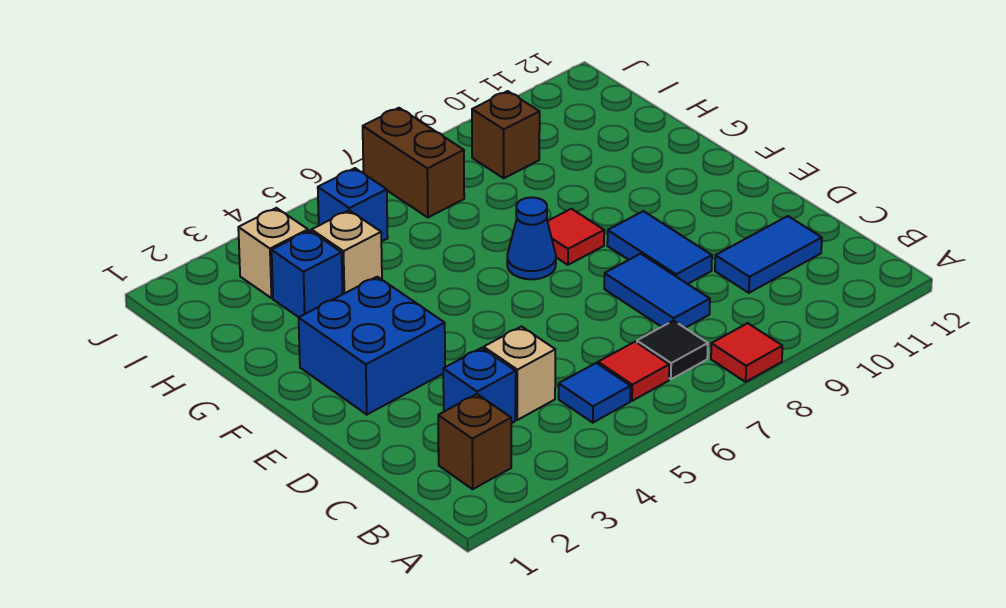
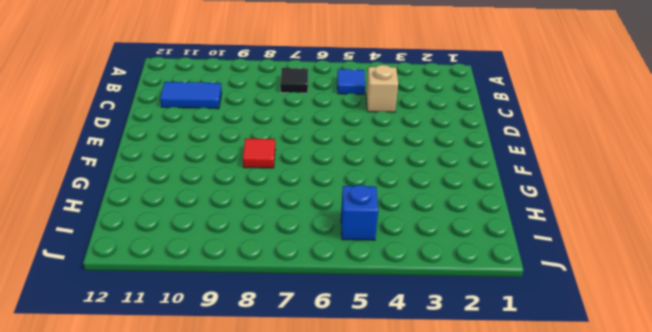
none -> red tile A8 level 1
none -> brown brick B2 level 1
none -> red tile B6 level 1

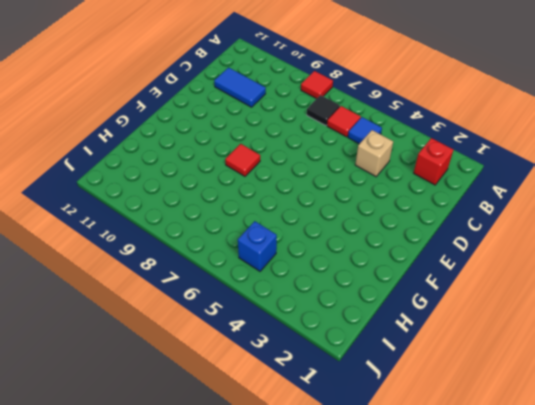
red brick B2 level 1 -> brown brick B2 level 1
none -> blue brick C3 level 1
none -> blue tile C8:D8 level 1
none -> blue tile D9:E9 level 1

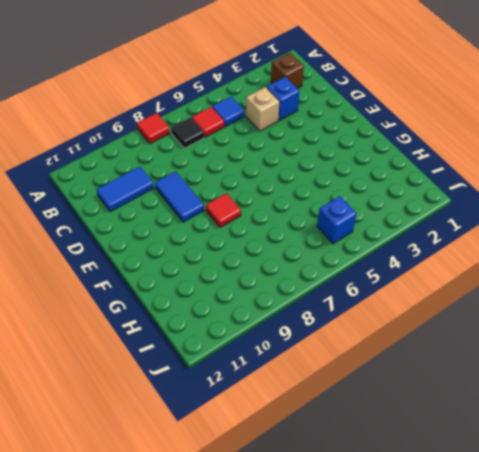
none -> blue tile C8:D8 level 1
none -> blue brick E2:F3 level 1
none -> blue cone F7 level 1

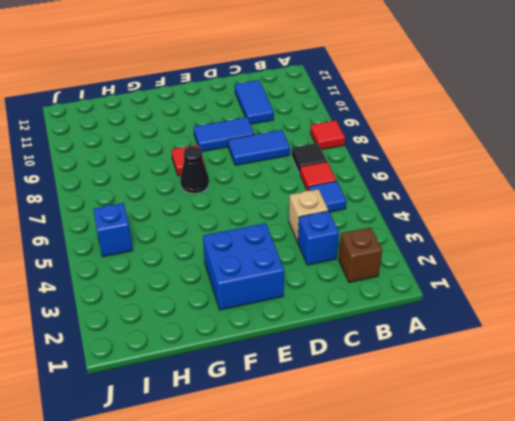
black cone F7 level 1 -> blue cone F7 level 1
none -> blue brick H3 level 1
none -> tan brick H4 level 1
none -> tan brick I3 level 1

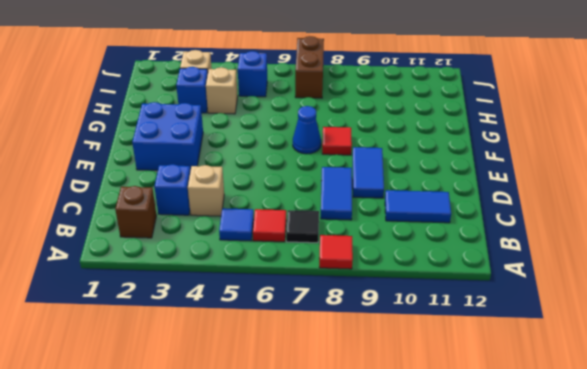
none -> brown brick I9 level 1

